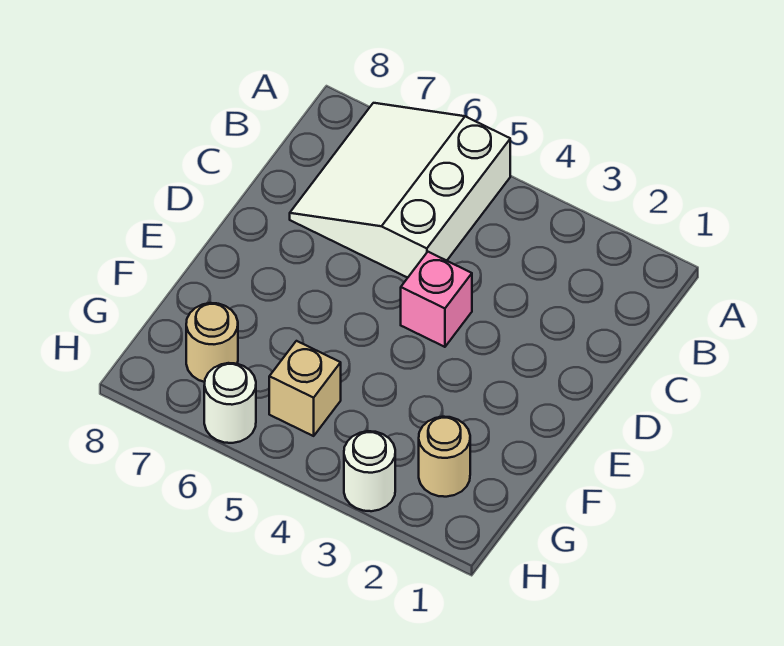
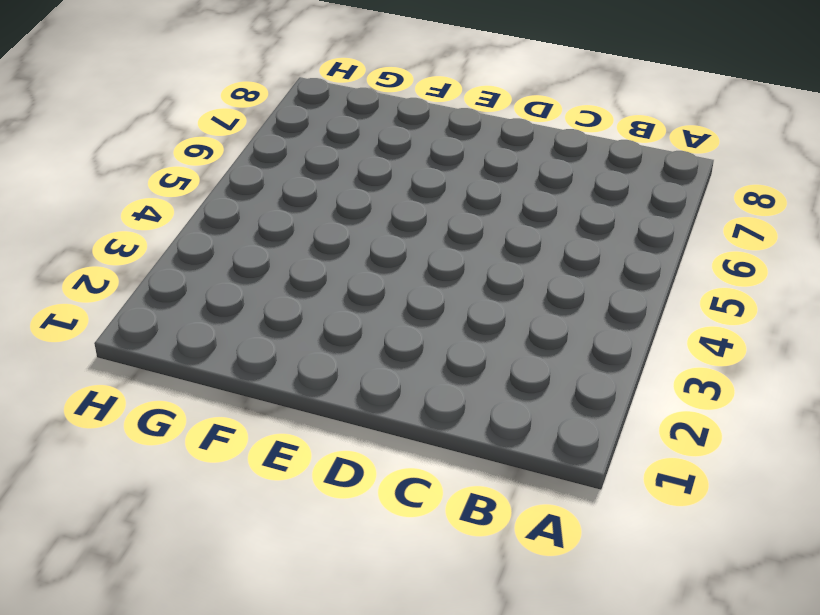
none -> white slope A5:C7 level 1 top 5
none -> pink brick D4 level 1

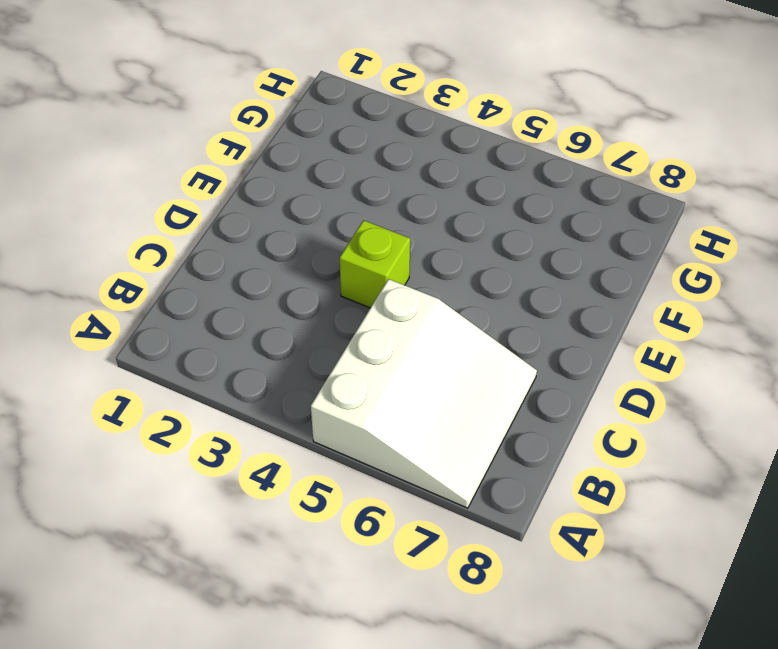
lime brick D4 level 1 -> pink brick D4 level 1
none -> tan round brick G2 level 1
none -> tan brick G5 level 1

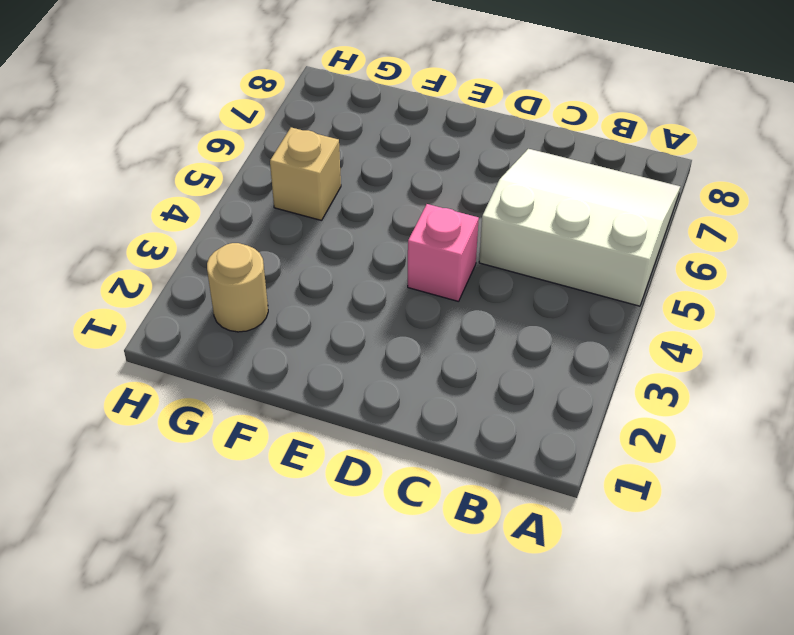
none -> tan round brick G7 level 1
none -> white round brick H3 level 1

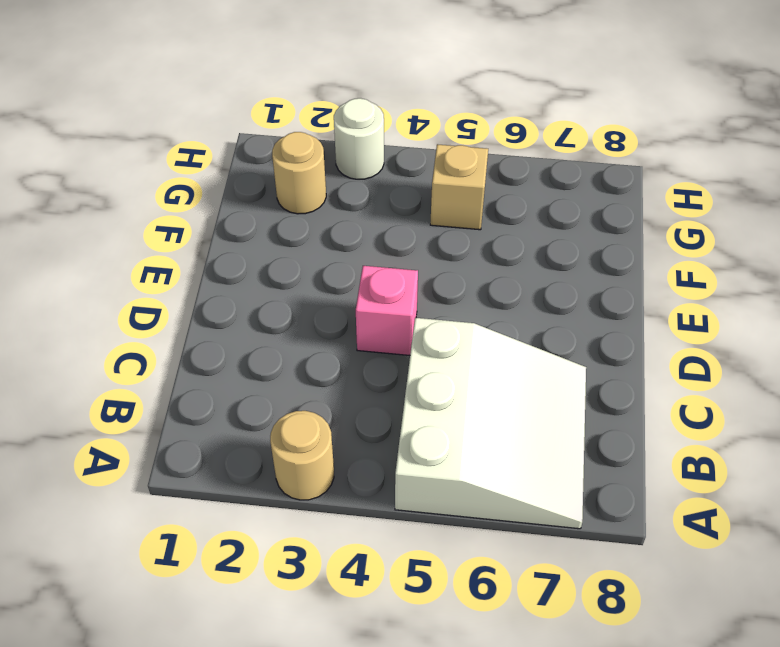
tan round brick A3 level 1 -> tan round brick G7 level 1
none -> white round brick H6 level 1

